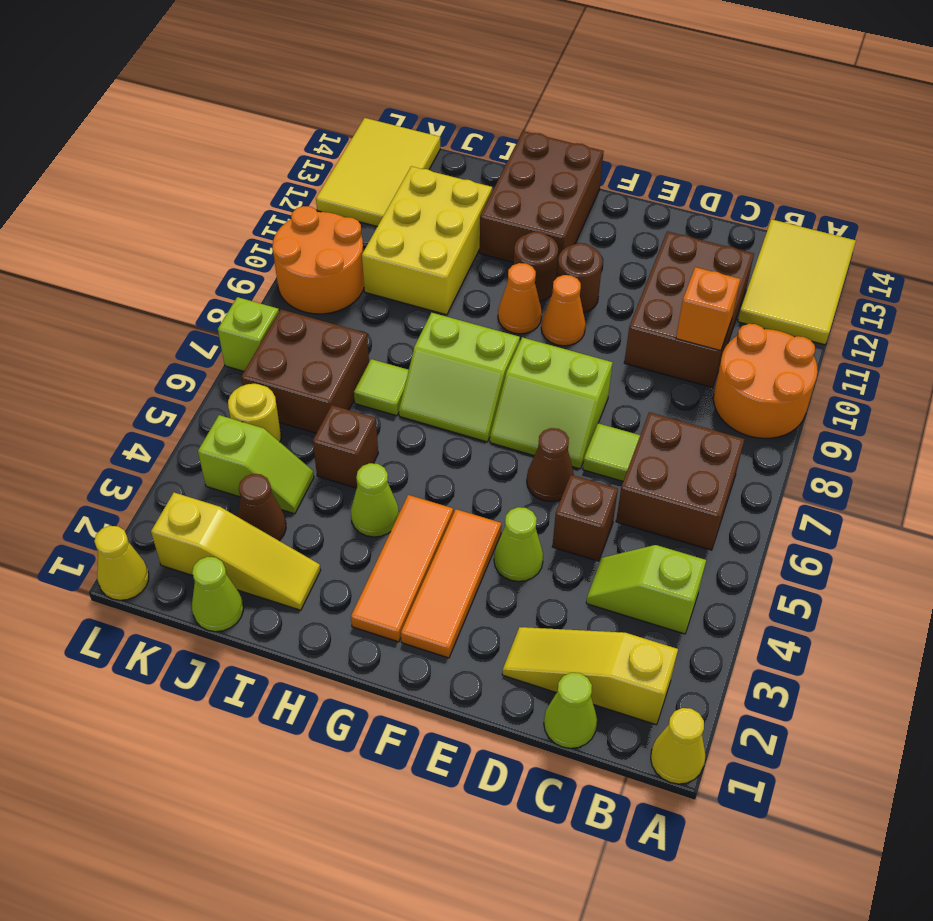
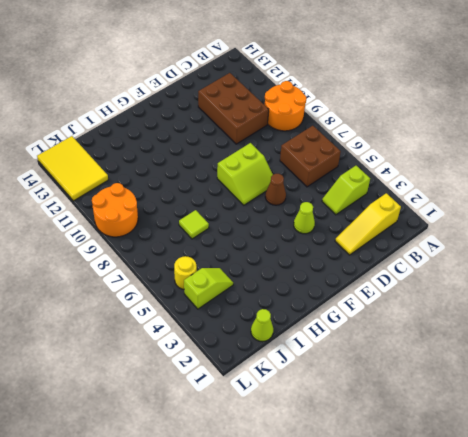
none -> yellow cone A1 level 1
none -> yellow tile A12:B14 level 1
none -> lime cone C1 level 1
none -> brown brick D5 level 1

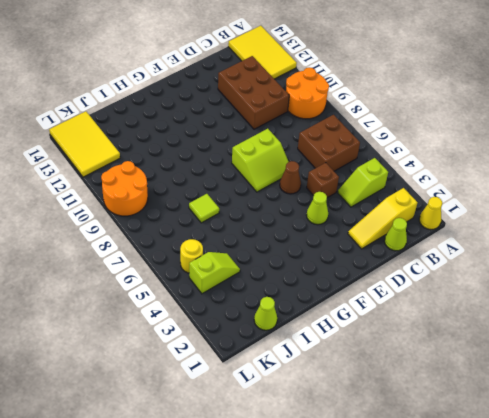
none -> lime tile D7 level 1
none -> orange tile F2:F4 level 1
none -> orange cone F10 level 1
none -> brown round brick F11 level 1

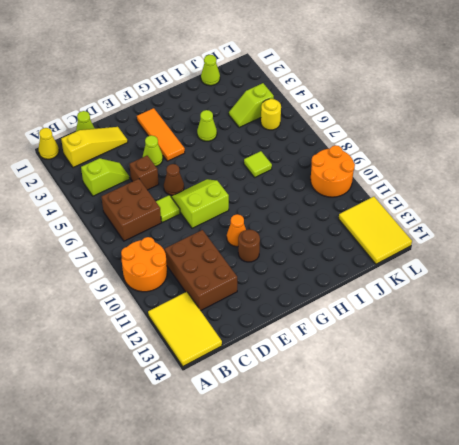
none -> orange tile G2:G4 level 1
none -> lime slope G7:H8 level 1 top 8
none -> orange cone G10 level 1
none -> brown round brick G11 level 1

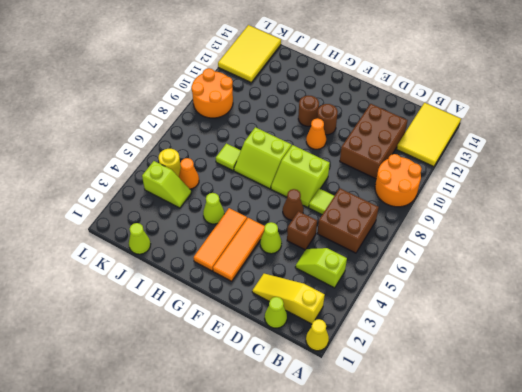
orange cone J5 level 1 -> orange cone G10 level 1
none -> brown brick G12:H14 level 1
none -> yellow slope I2:K2 level 1 top K
none -> brown brick I5 level 1
none -> yellow brick I10:J12 level 1

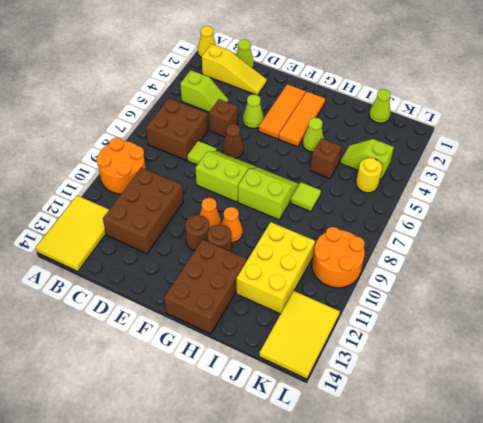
none -> yellow slope I2:K2 level 1 top K
none -> brown cone J3 level 1
none -> brown brick J6:K7 level 1
none -> yellow cone L1 level 1

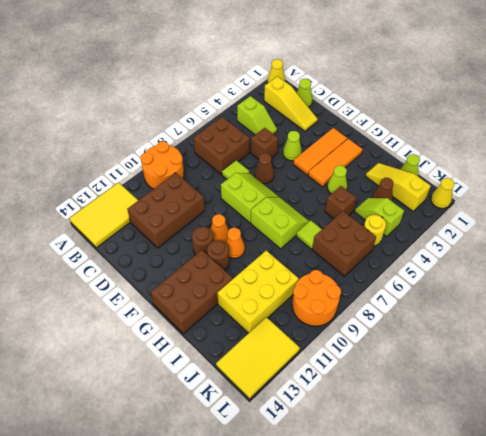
none -> lime brick L7 level 1
none -> orange brick C10 level 2

